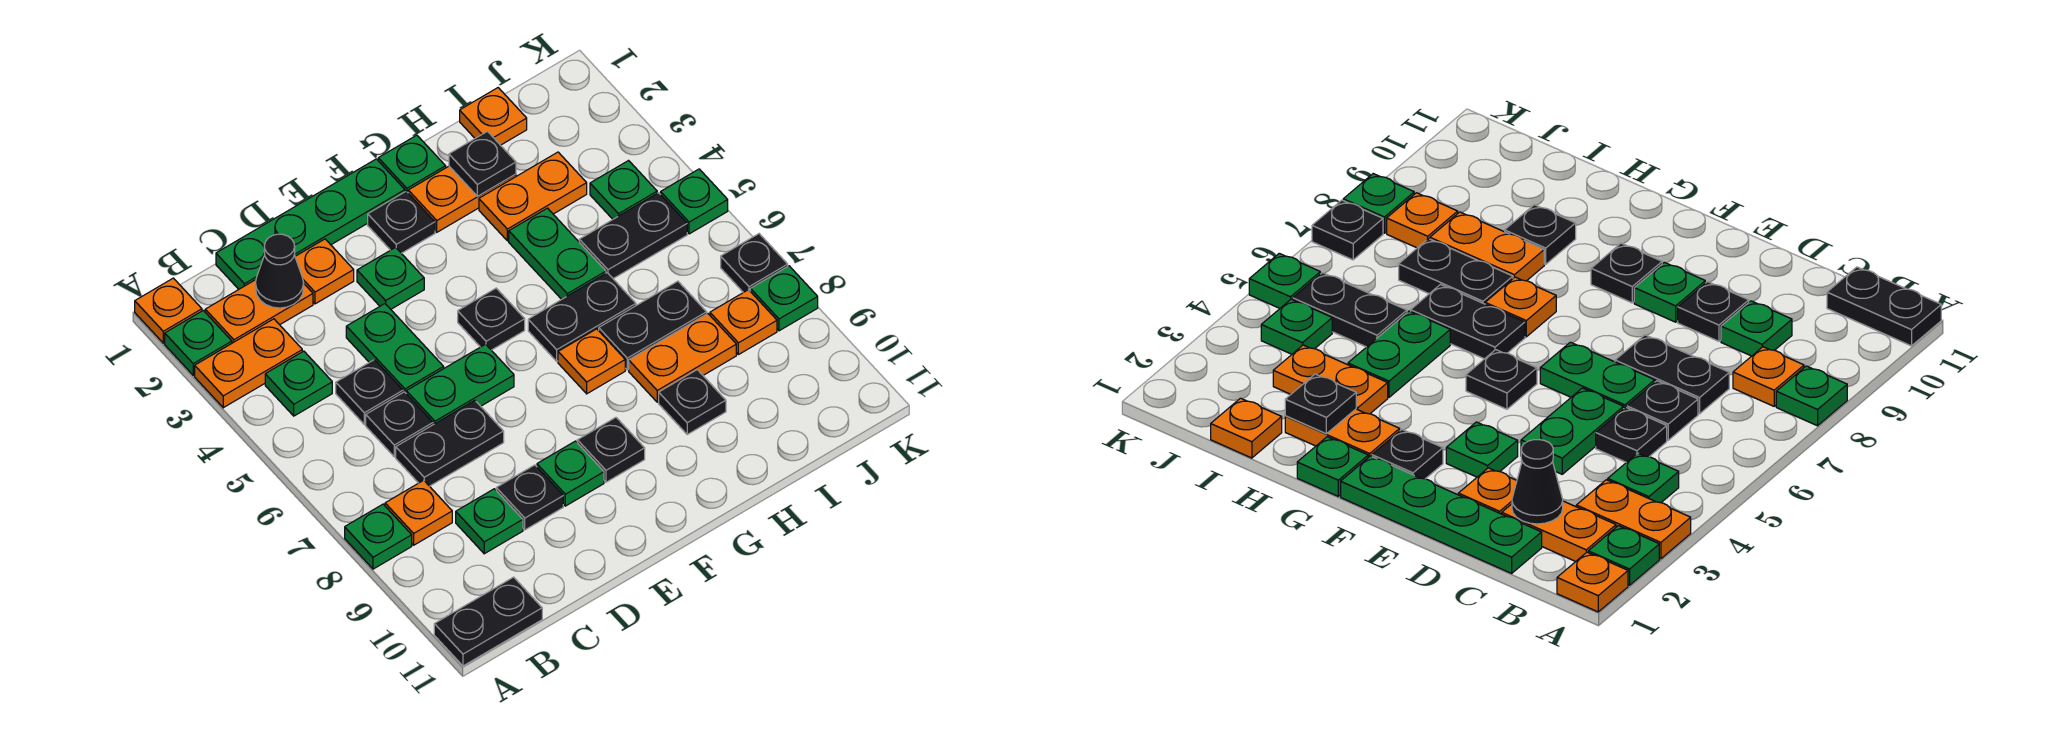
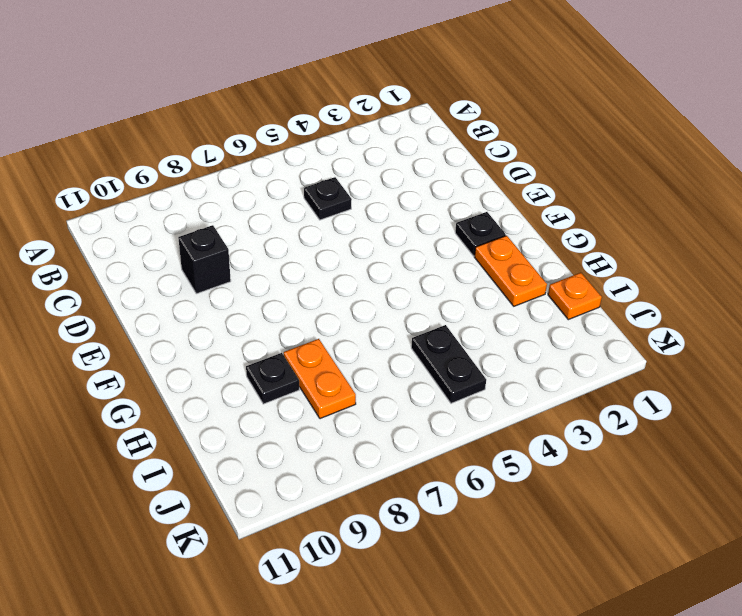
black brick D9 level 1 -> black plate D9 level 1
none -> orange plate A1 level 1
none -> green plate A2 level 1
none -> orange plate A3:B3 level 1
none -> green plate A8 level 1

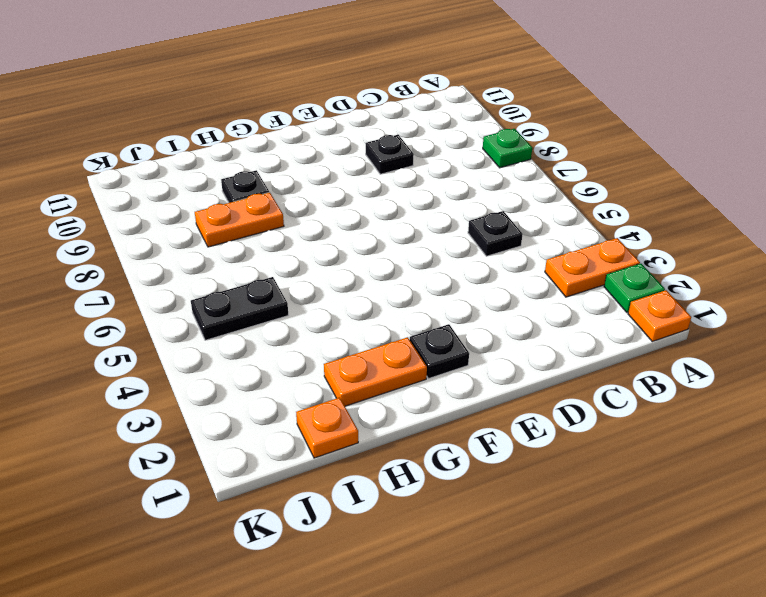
none -> black plate A11:B11 level 1
none -> orange plate B2:C2 level 1
none -> green plate B4 level 1
none -> orange plate B8 level 1

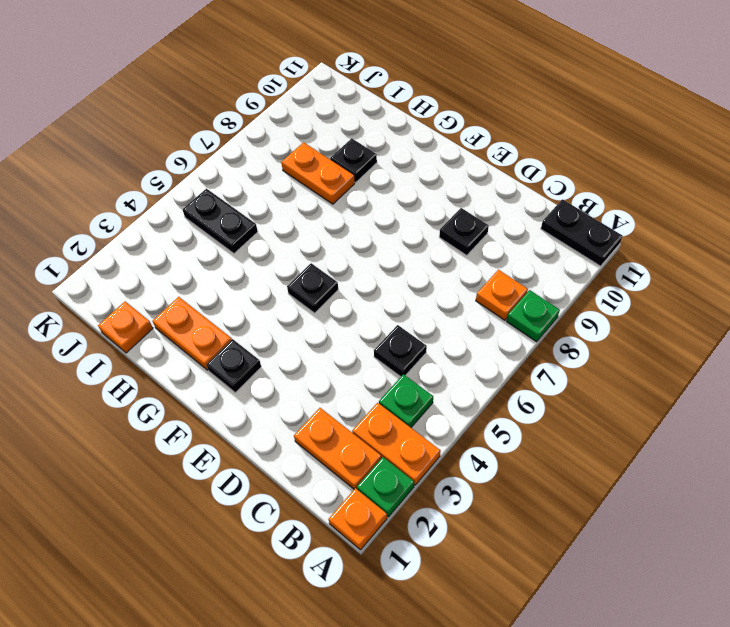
none -> green plate C1:F1 level 1
none -> black plate C6 level 1
none -> black plate C7:D7 level 1
none -> green plate C9 level 1

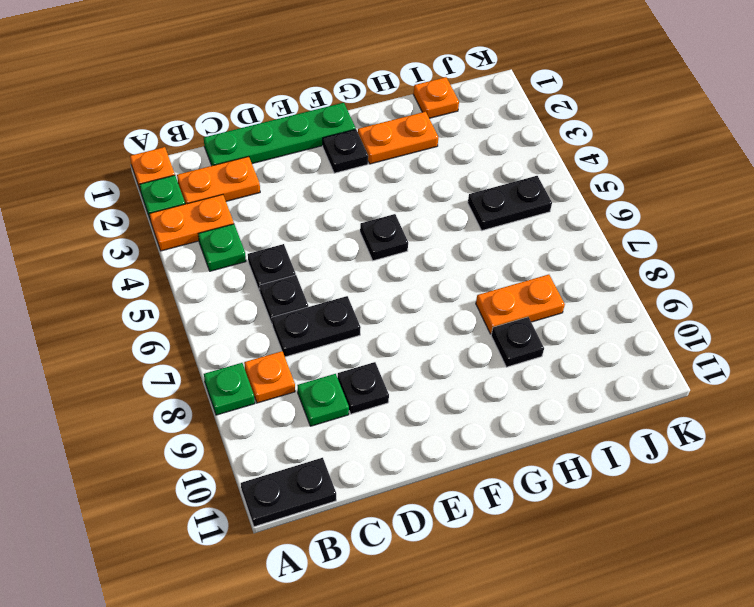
none -> orange plate D2 level 1
none -> green plate D4:D5 level 1
none -> green plate D6:E6 level 1
none -> green plate E3 level 1

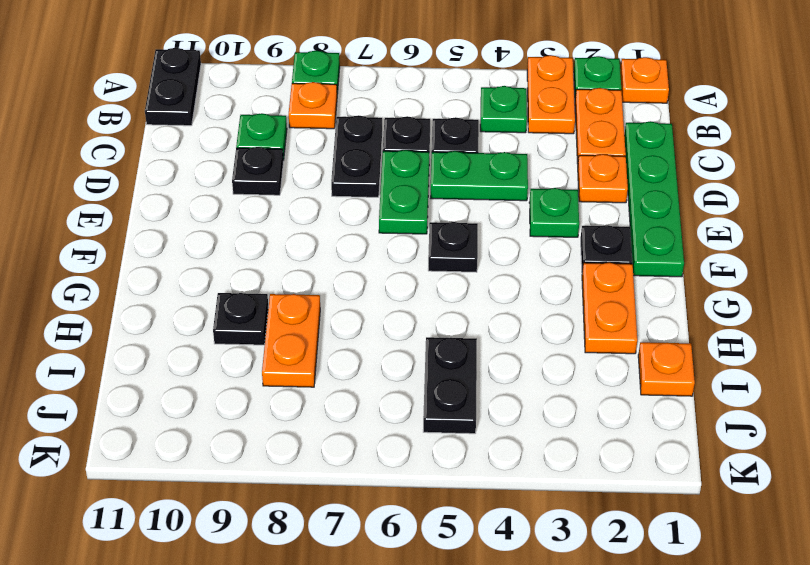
none -> green plate E9 level 1
none -> black plate F9 level 1
none -> green plate G1 level 1
none -> black plate G6:H6 level 1

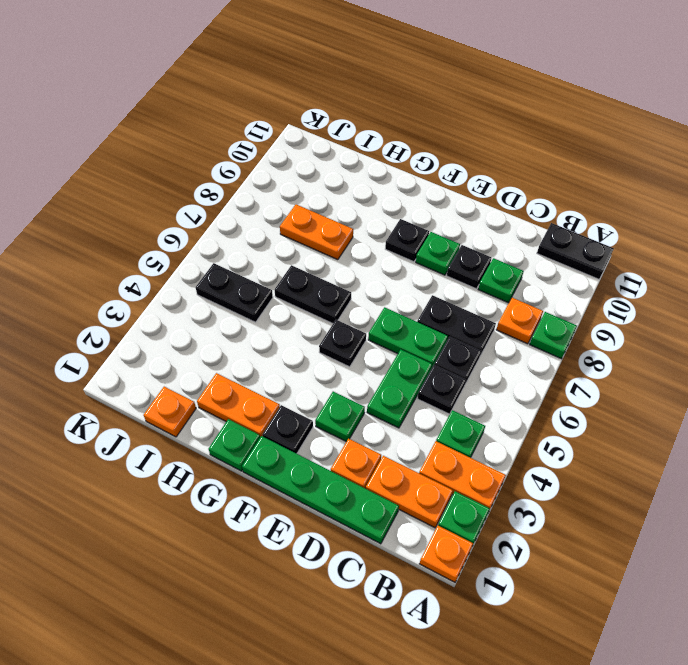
none -> orange plate G7 level 1
none -> orange plate H3:I3 level 1
none -> green plate H4:H5 level 1
none -> black plate H7:I7 level 1

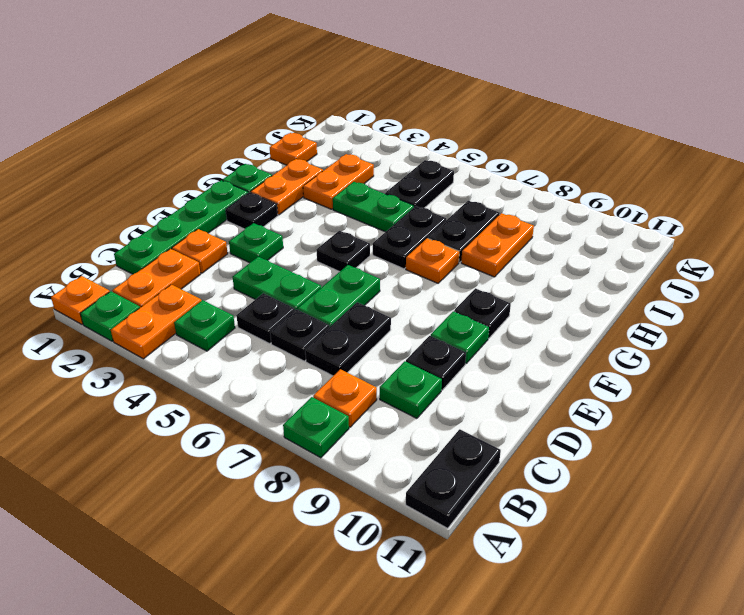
none -> black plate H9 level 1
none -> green plate J4 level 1
none -> orange plate J8 level 1
none -> green plate K5 level 1

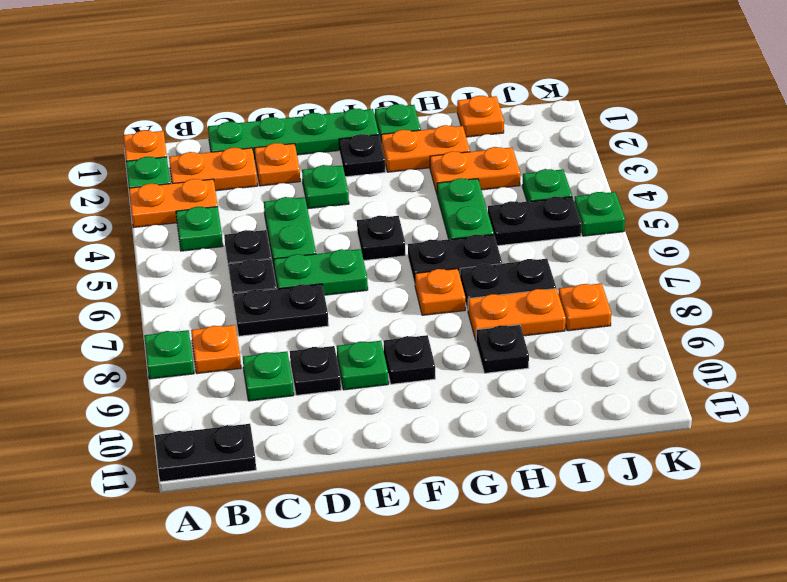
none -> black plate K7 level 1
none -> green plate K8 level 1
none -> black cone C2 level 2
none -> black plate H2 level 2

